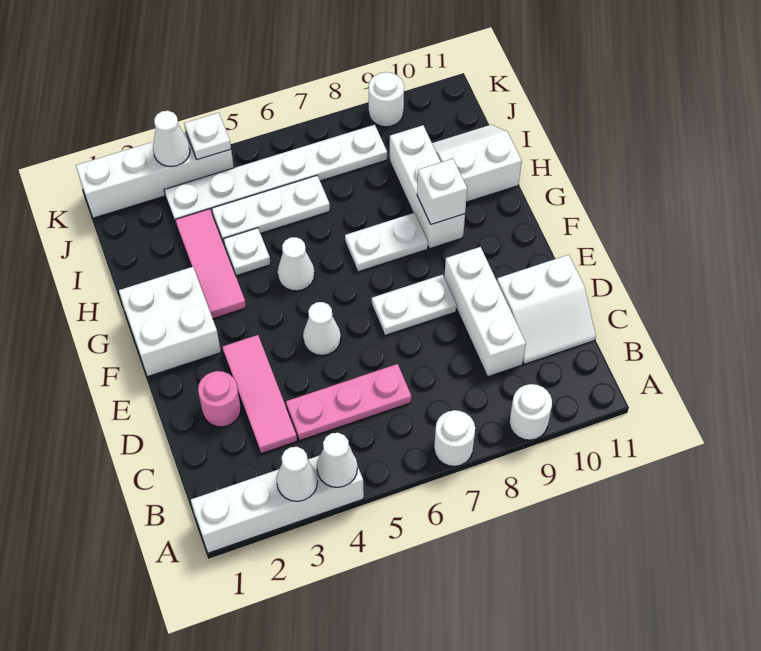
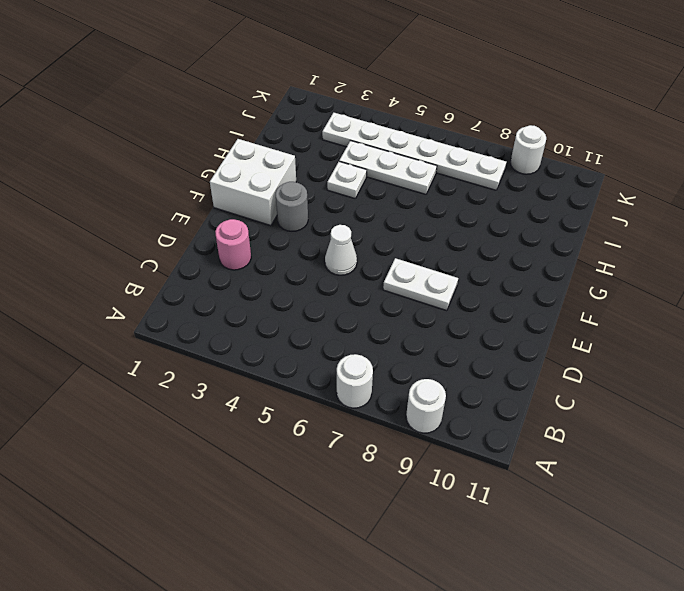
grey round brick F3 level 1 -> none
none -> white brick A1:A4 level 1
none -> pink tile C3:E3 level 1
none -> pink plate C4:C6 level 1

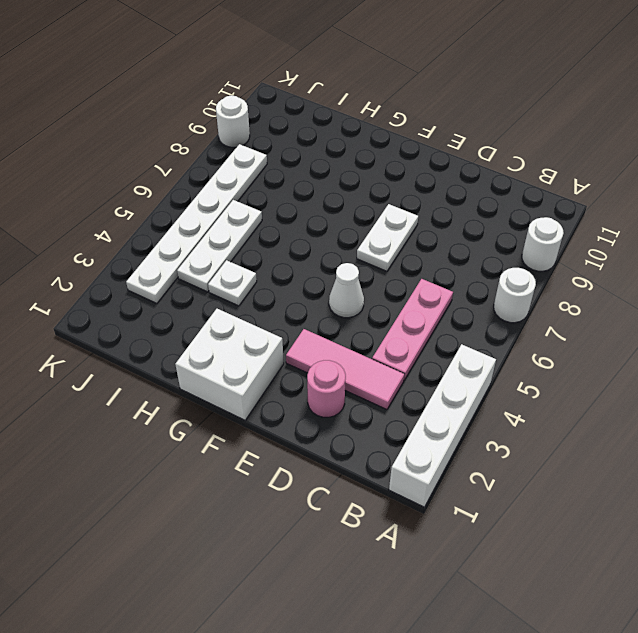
none -> white brick C9:E9 level 1
none -> white slope C10:D11 level 1 top D
none -> pink tile G3:I3 level 1

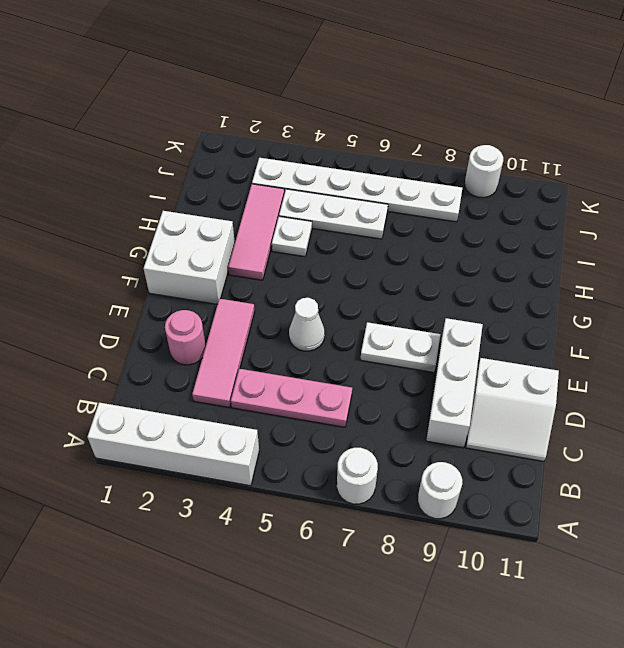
none -> white cone G5 level 1
none -> white plate G7:G8 level 1
none -> white brick G9:I9 level 1

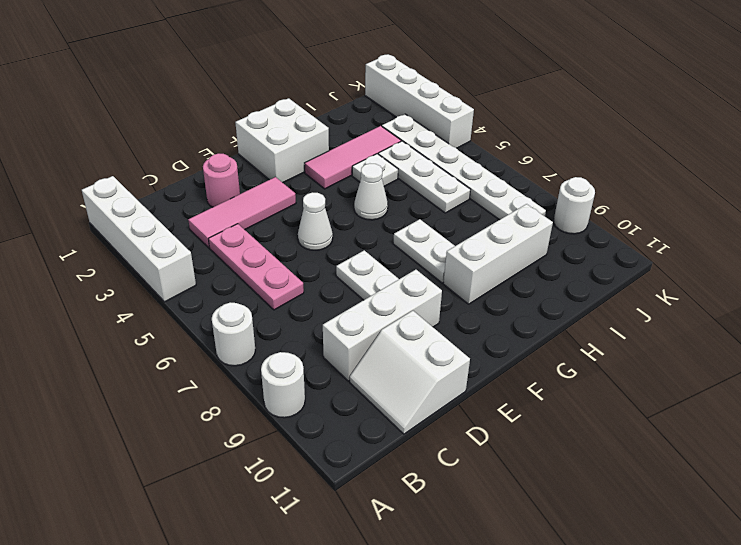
none -> white slope H10:I11 level 1 top H
none -> white cone A3 level 2
none -> white cone A4 level 2

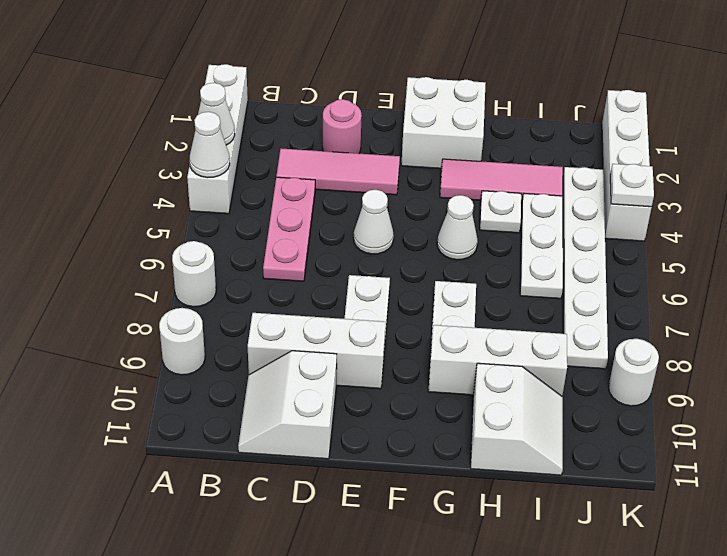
none -> white brick G9 level 2
none -> white cone K3 level 2

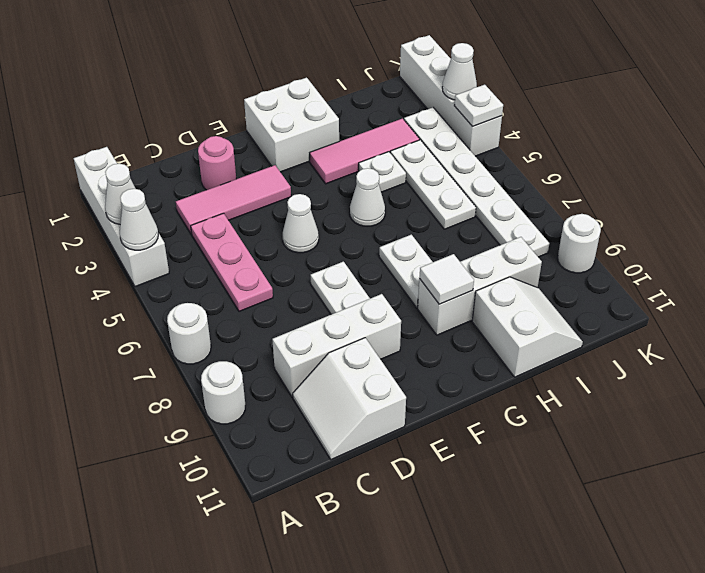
white tile G9 level 2 -> white brick G9 level 2

